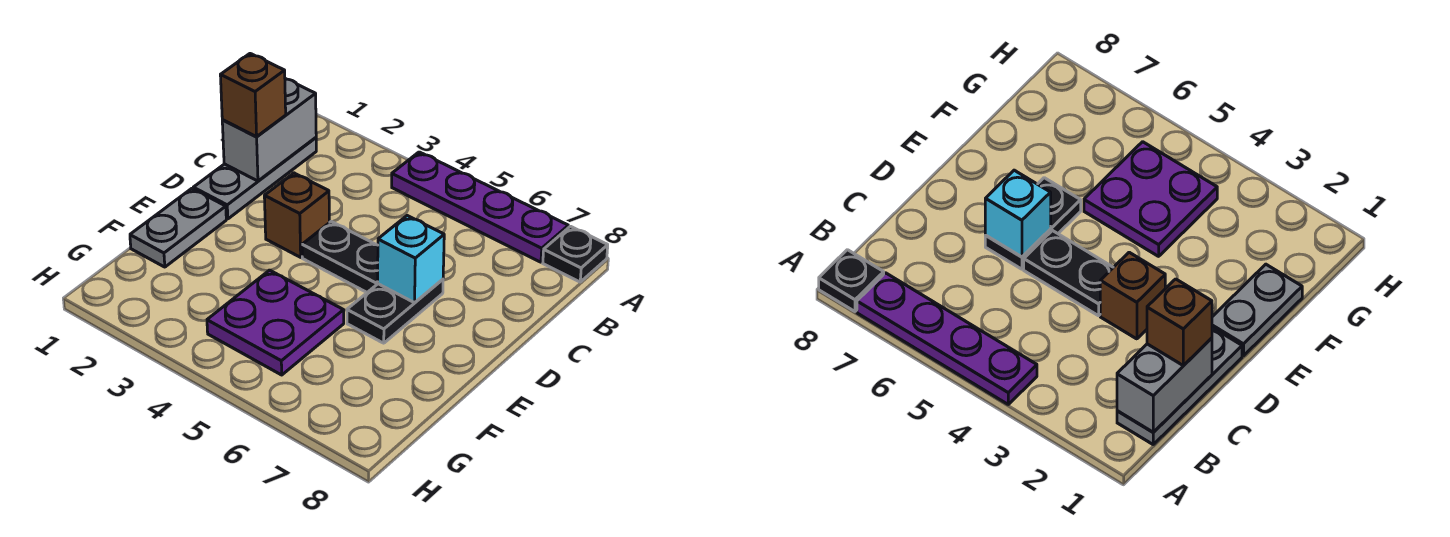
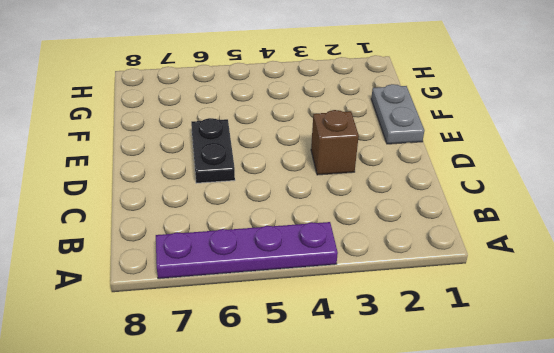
none -> black plate A8 level 1
none -> grey plate B1:D1 level 1

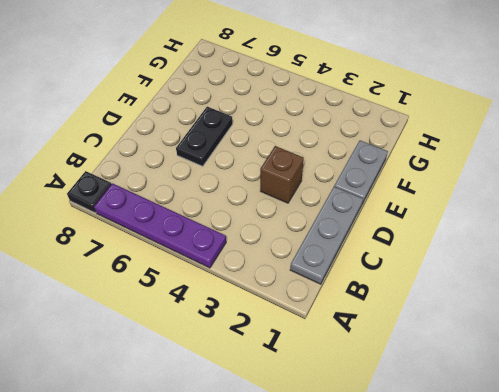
none -> black plate D4:D5 level 1
none -> purple plate F4:G5 level 1

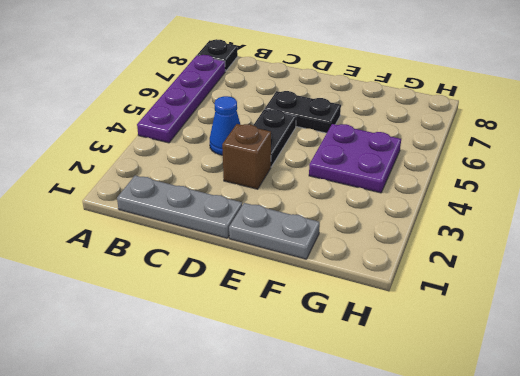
blue cone C4 level 1 -> none
none -> grey brick B1:C1 level 2
none -> cyan brick D6 level 2

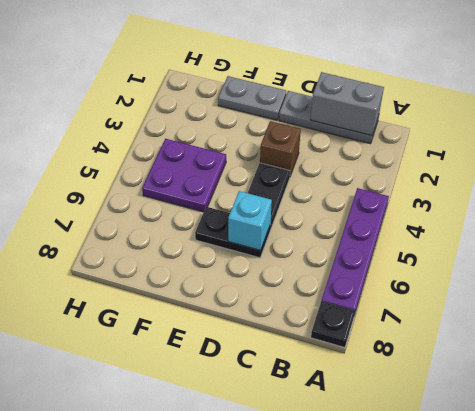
none -> brown brick C1 level 3

